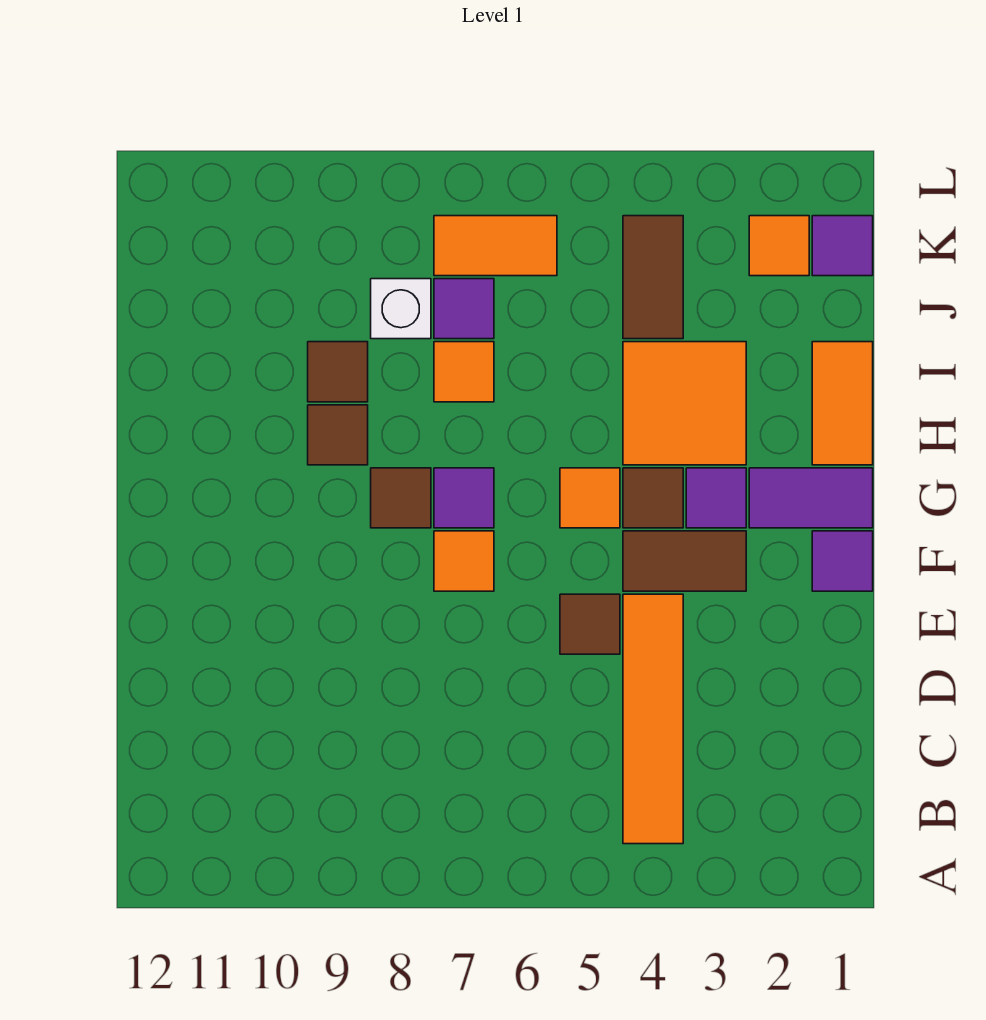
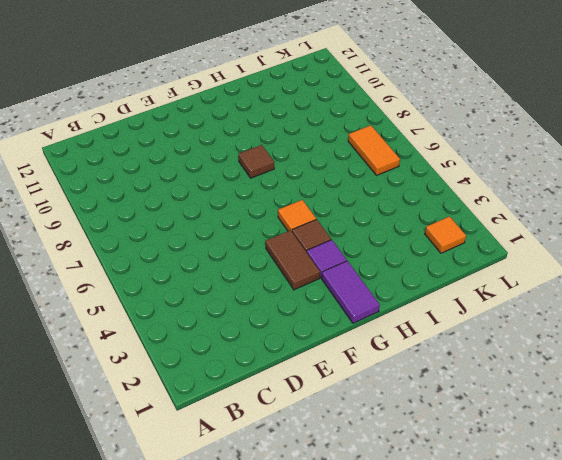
none -> orange tile B4:E4 level 1
none -> brown tile E5 level 1
none -> purple tile F1 level 1

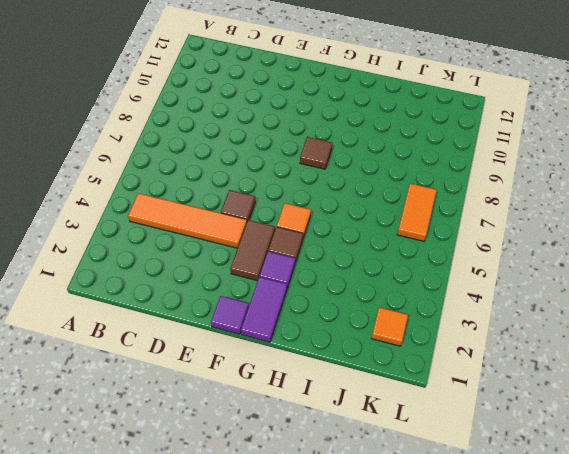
none -> orange tile F7 level 1
none -> purple tile G7 level 1
none -> orange tile H1:I1 level 1

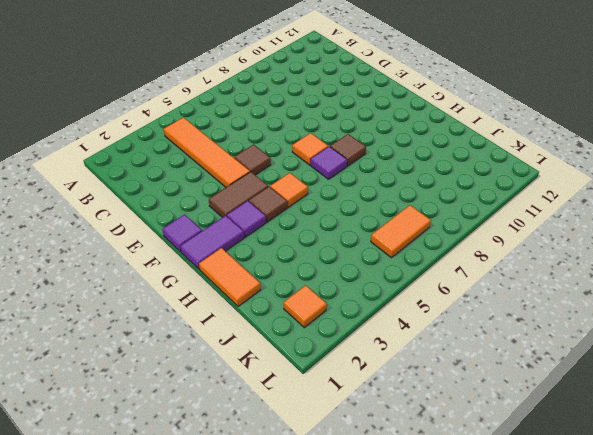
none -> orange tile H3:I4 level 1
none -> brown tile H9 level 1
none -> orange tile I7 level 1

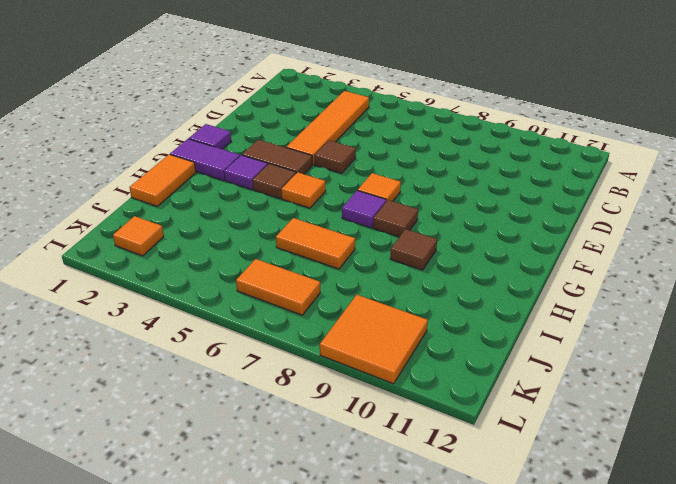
orange tile I6:I7 level 1 -> orange tile I7 level 1
orange tile K9:L10 level 1 -> orange tile H3:I4 level 1
none -> brown tile I9 level 1
none -> brown tile J4:K4 level 1
none -> purple tile J7 level 1

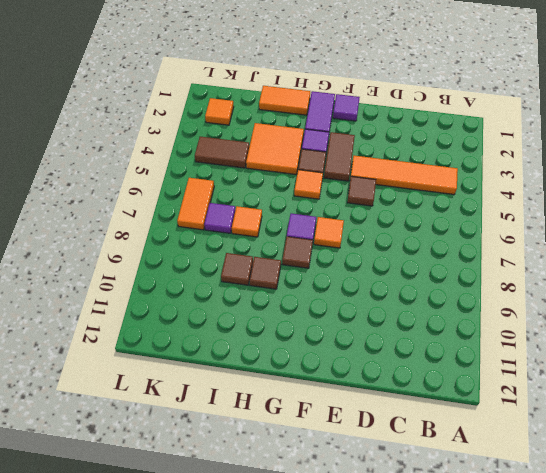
none -> white brick J8 level 1
none -> purple tile K1 level 1

